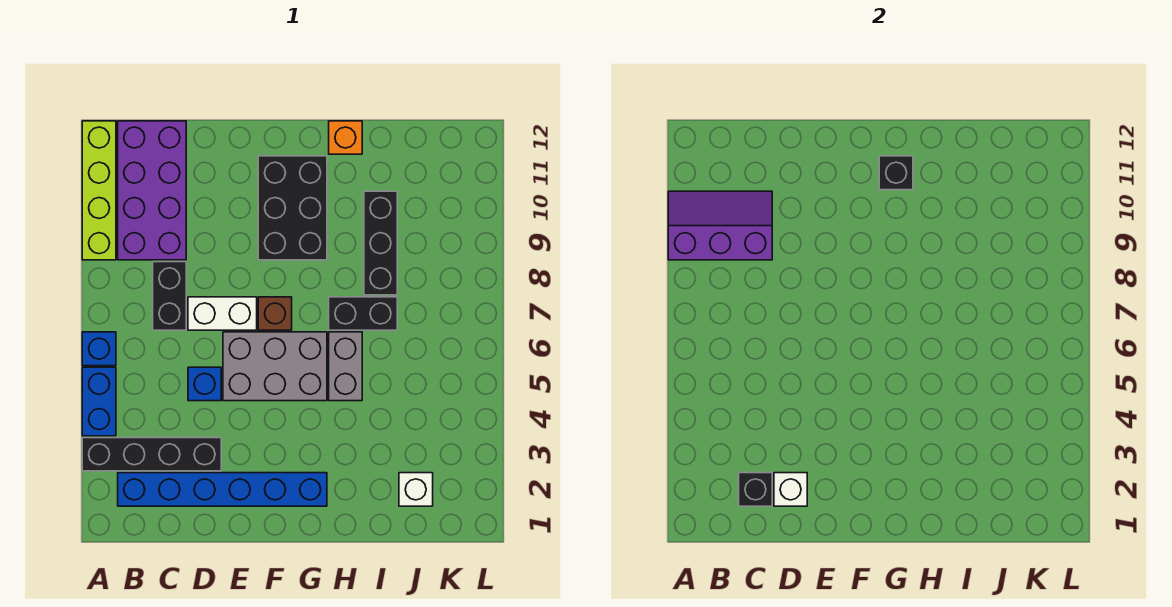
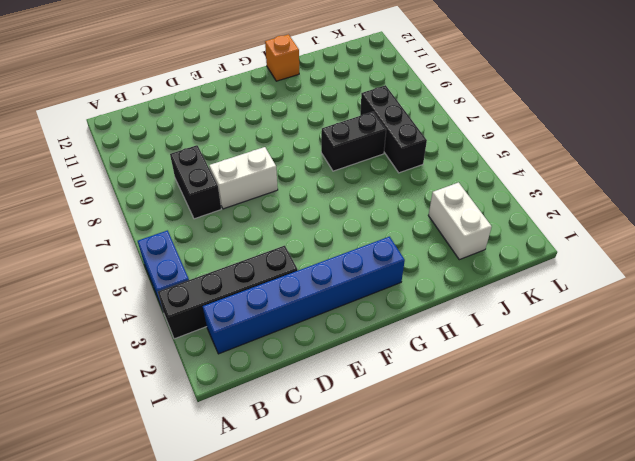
white brick J2:J3 level 1 -> white brick J2 level 1
black brick J6:J8 level 1 -> black brick I8:I10 level 1
none -> blue brick A6 level 1
none -> lime brick A9:A12 level 1
none -> purple brick B9:C12 level 1

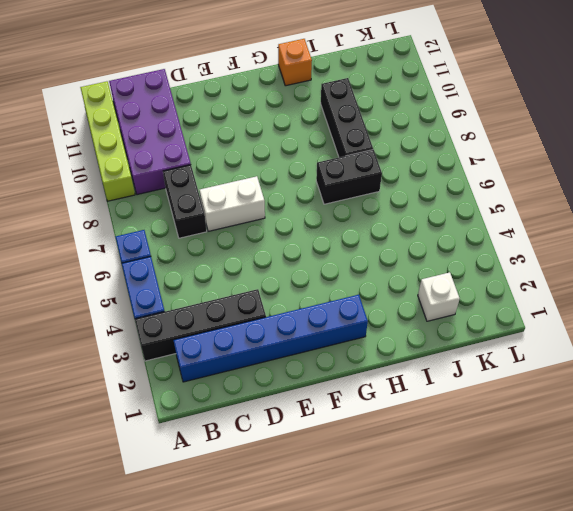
none -> blue brick D5 level 1
none -> grey brick E5:G6 level 1
none -> brown brick F7 level 1

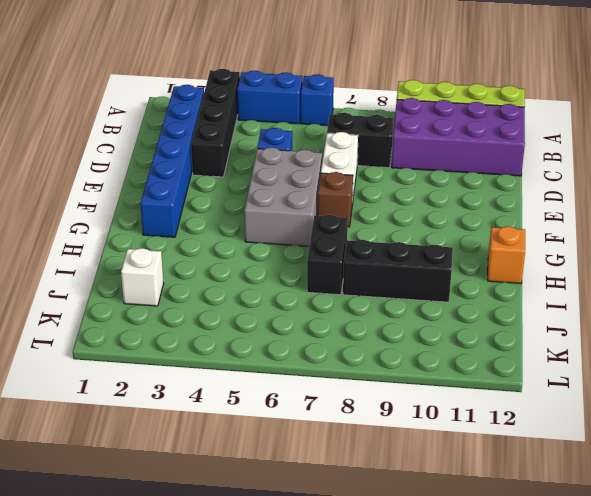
none -> black brick F9:G11 level 1
none -> grey brick H5:H6 level 1
none -> purple slope A9:C10 level 2 top 9

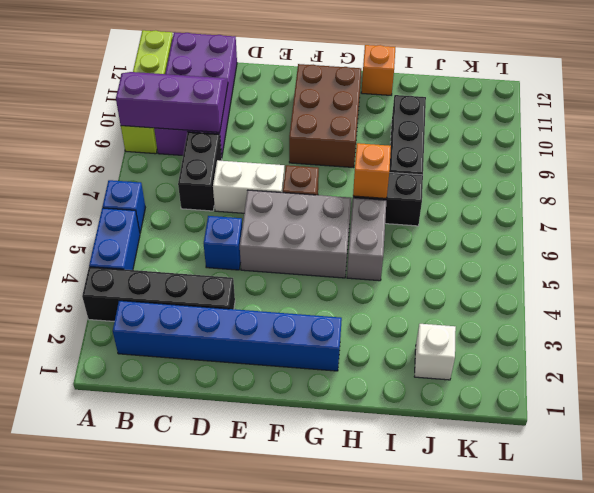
brown brick F9:G11 level 1 -> black brick F9:G11 level 1
orange brick H7 level 2 -> none
none -> black brick C2 level 2
none -> white brick D2 level 2
none -> black brick G11 level 2

